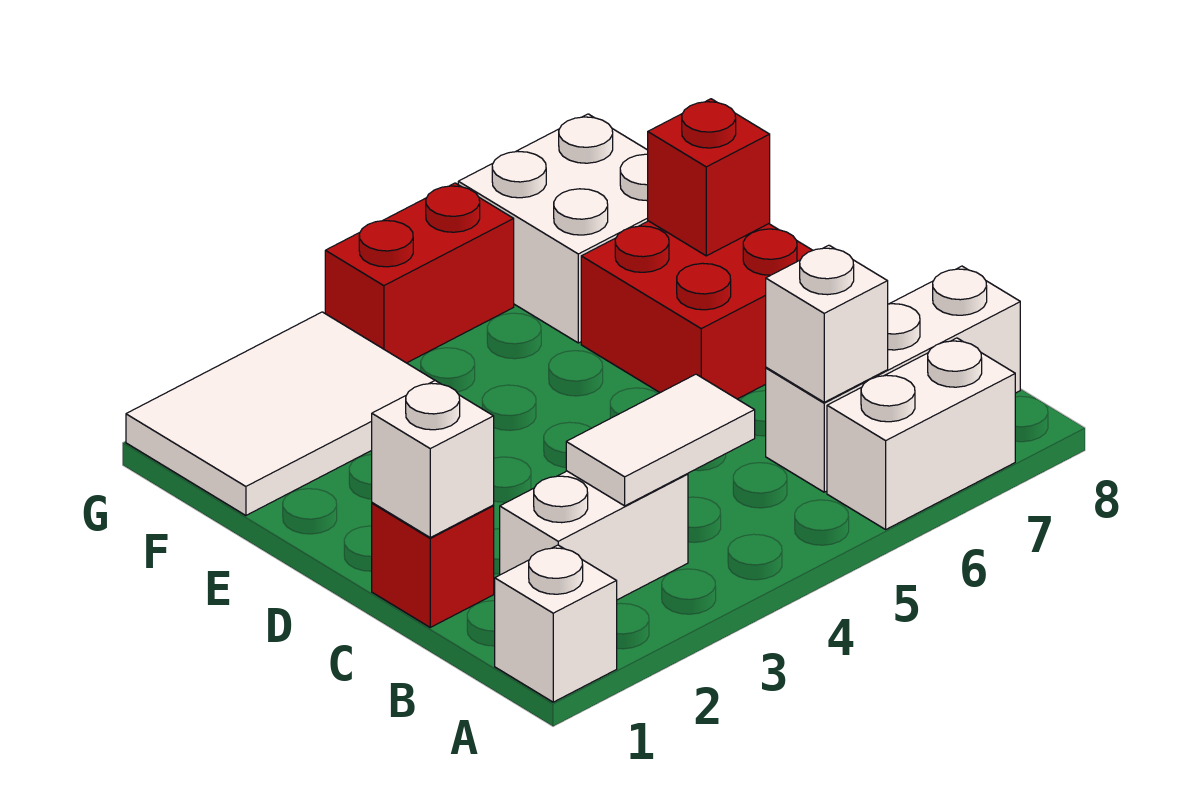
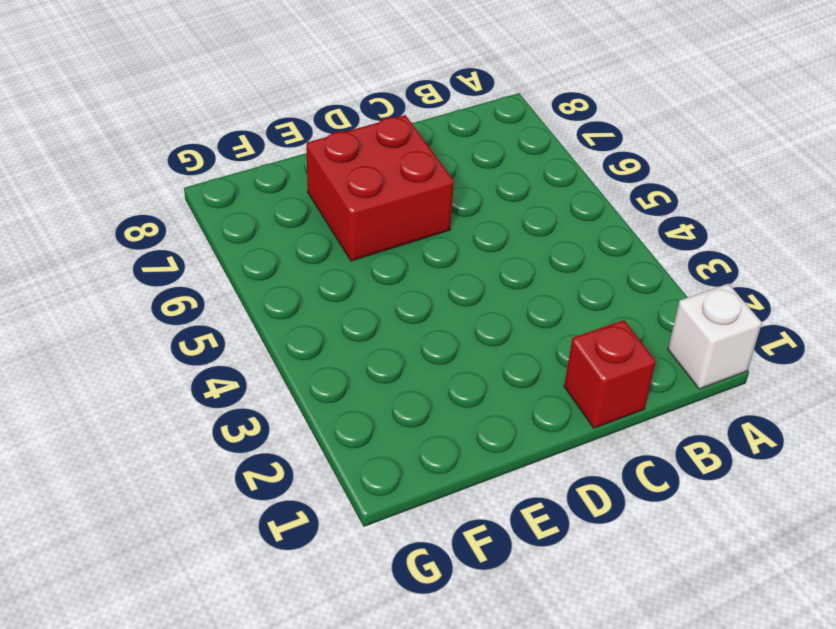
none -> white brick A6:A7 level 1
none -> white brick B2:B3 level 1
none -> white brick B6:B8 level 1

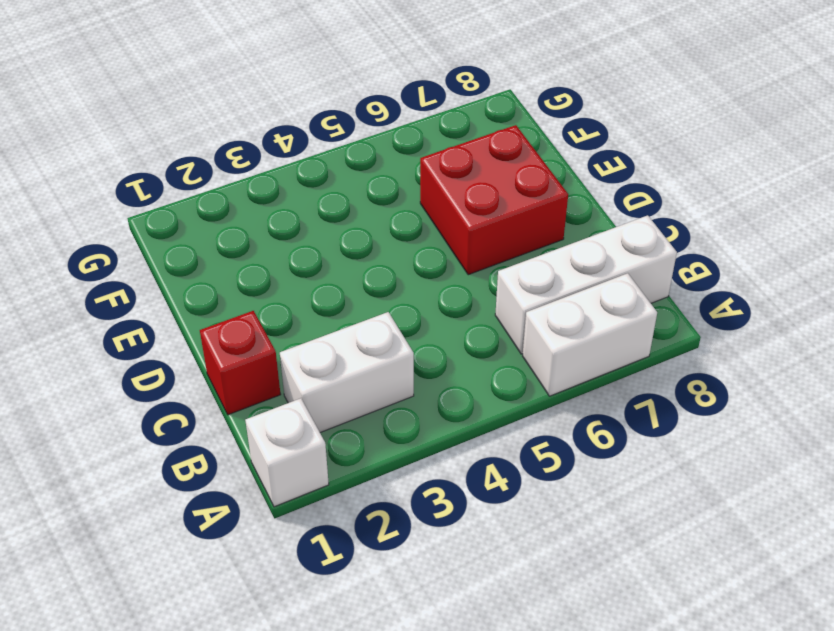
none -> white tile F1:G3 level 1
none -> white brick F6:G7 level 1
none -> red brick G4:G5 level 1

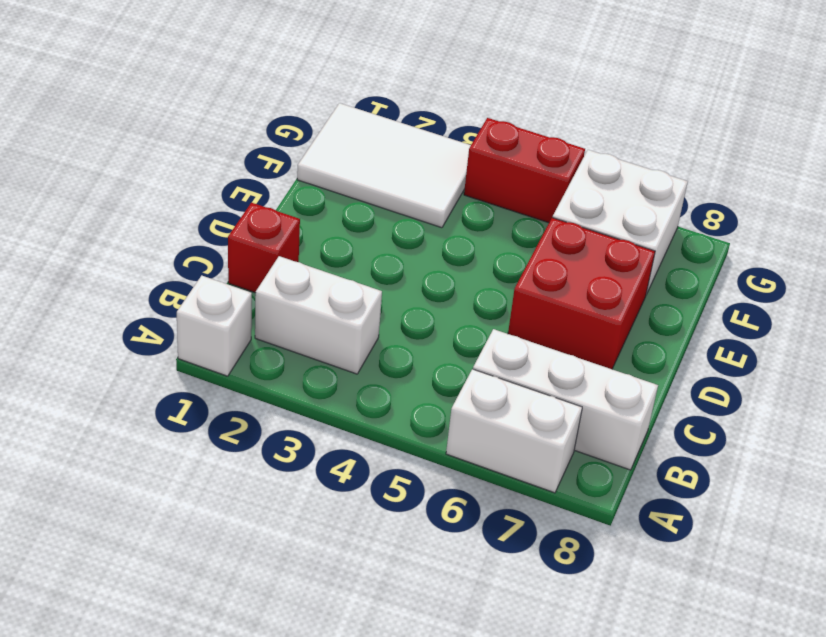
none -> white tile B3:B4 level 2
none -> white brick B6 level 2
none -> white brick C1 level 2

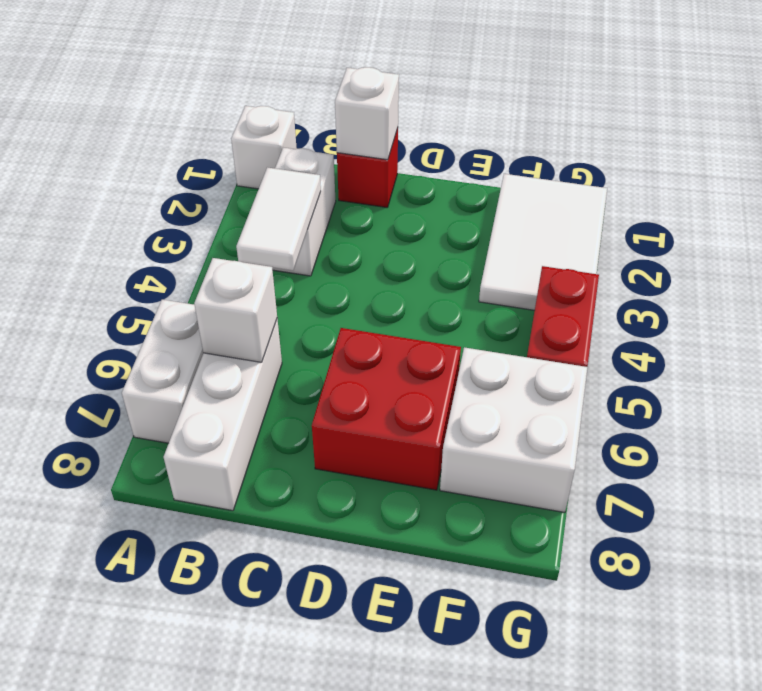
none -> red brick E7 level 2

